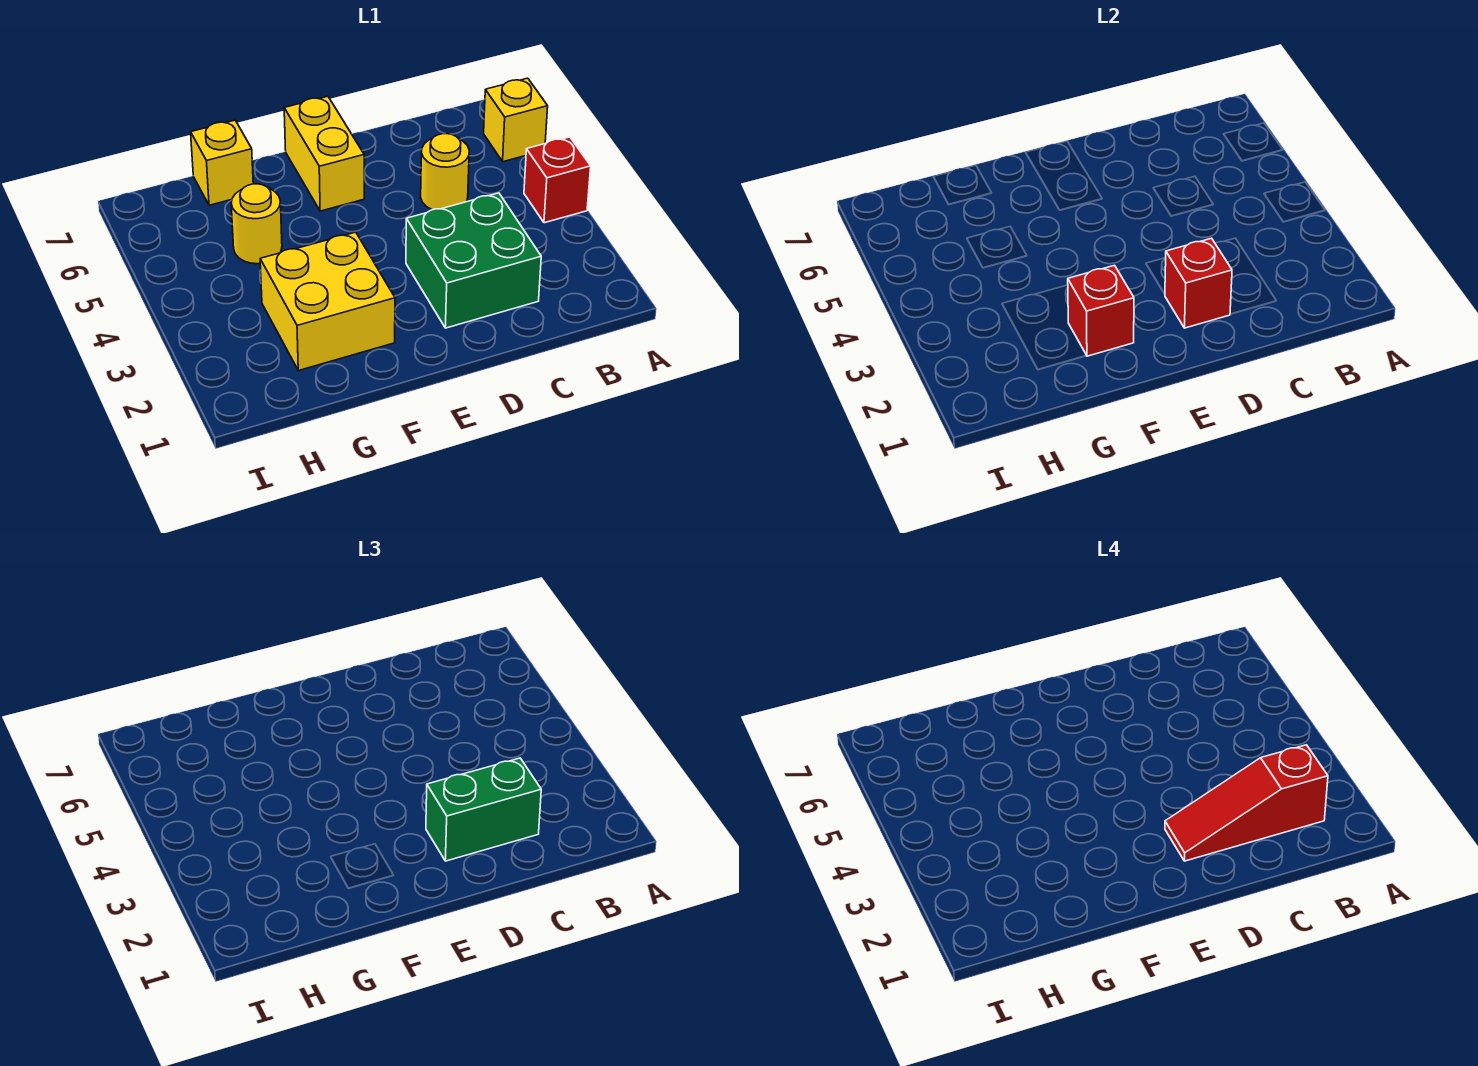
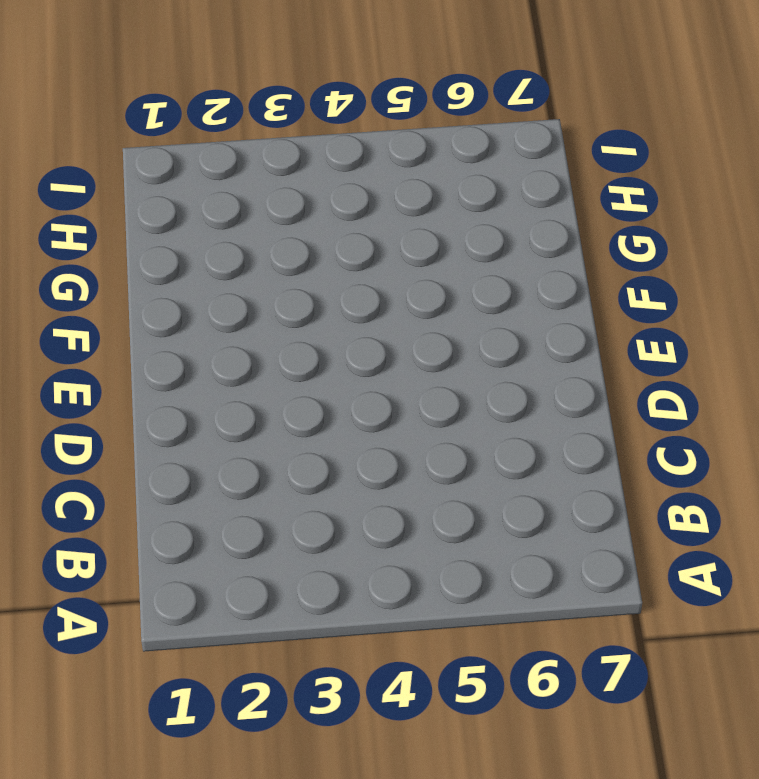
none -> red brick A4 level 1
none -> yellow brick A6 level 1
none -> green brick C2:D3 level 1

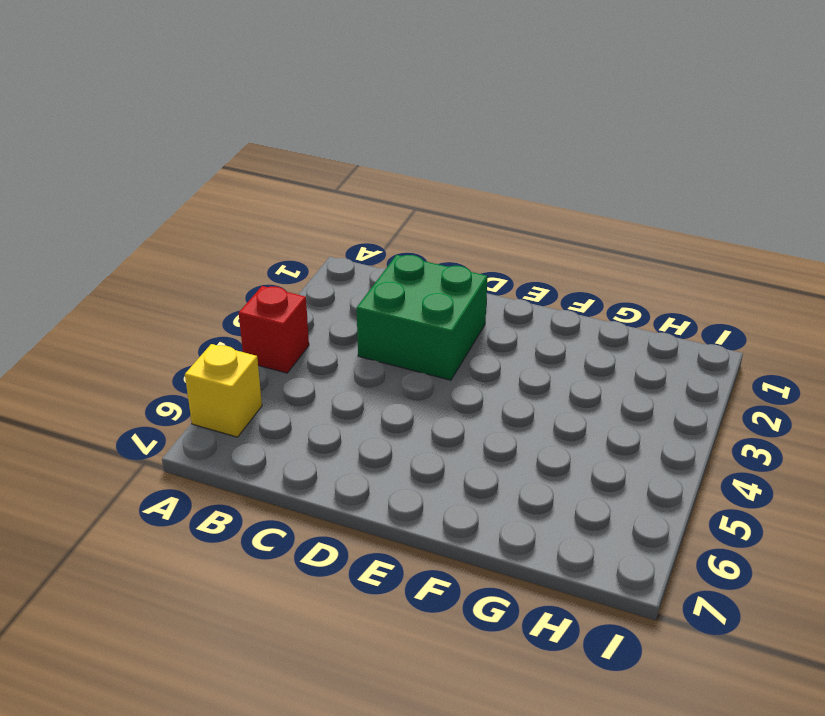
none -> yellow round brick C5 level 1
none -> yellow brick E6:E7 level 1
none -> yellow brick F2:G3 level 1

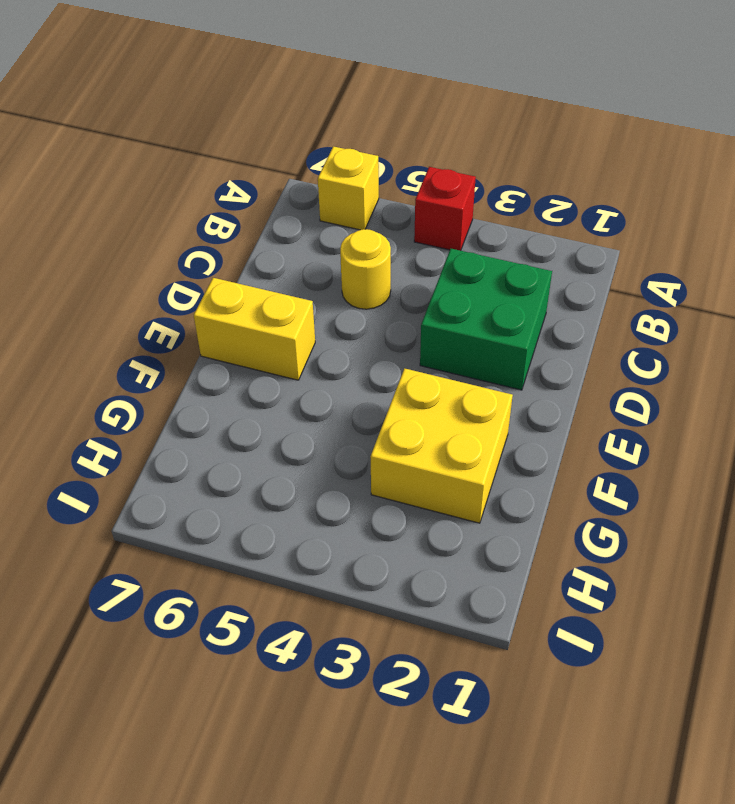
none -> yellow round brick G5 level 1
none -> yellow brick G7 level 1
none -> red brick D2 level 2

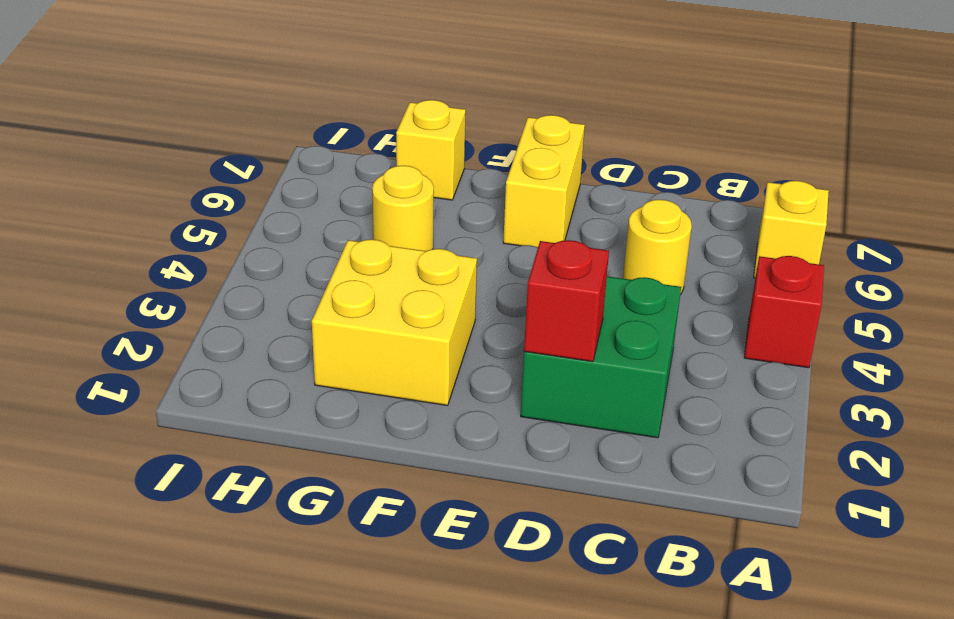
none -> red brick F2 level 2
none -> green brick C2:D2 level 3
none -> red slope B2:D2 level 4 top B

